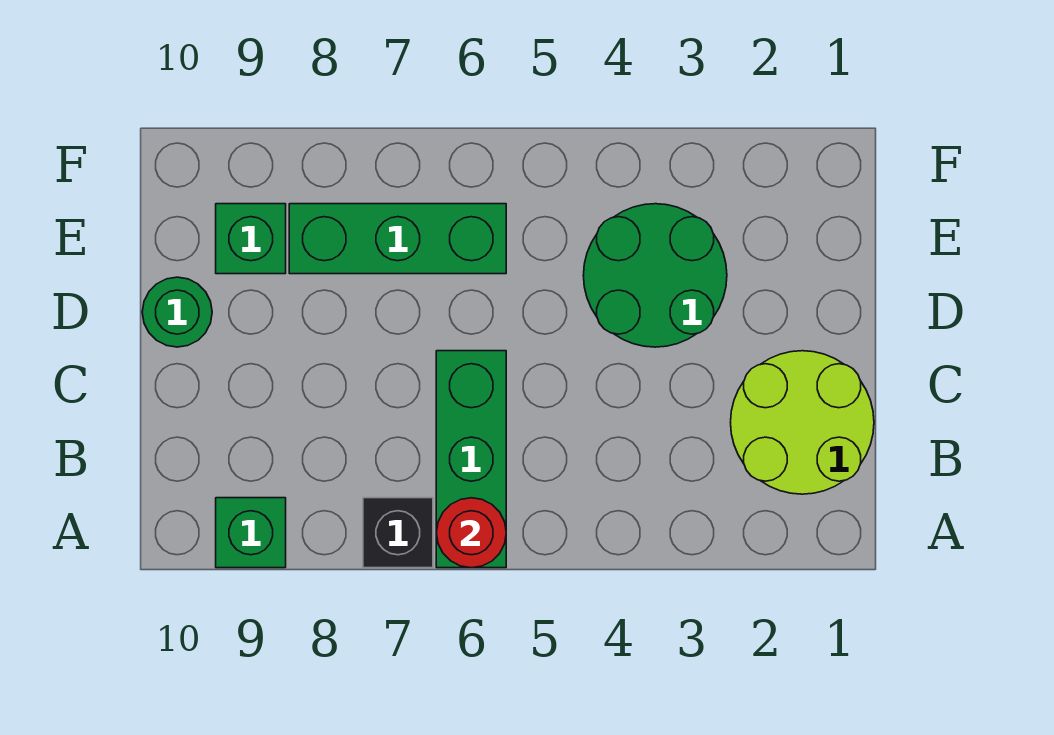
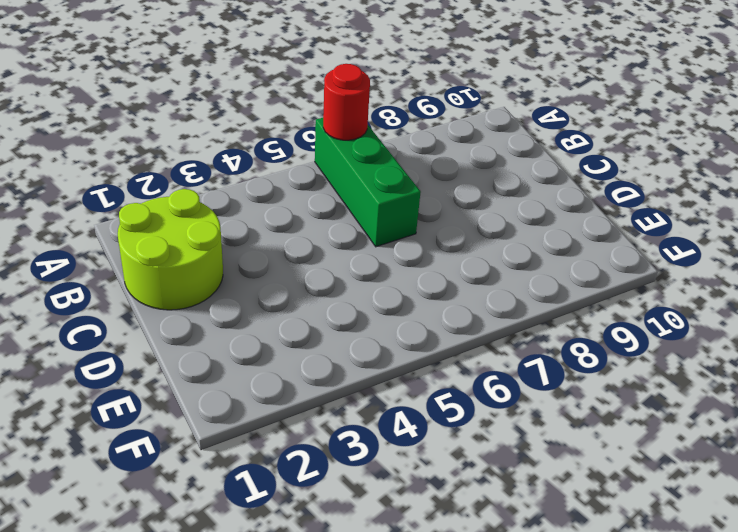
none -> black brick A7 level 1
none -> green brick A9 level 1

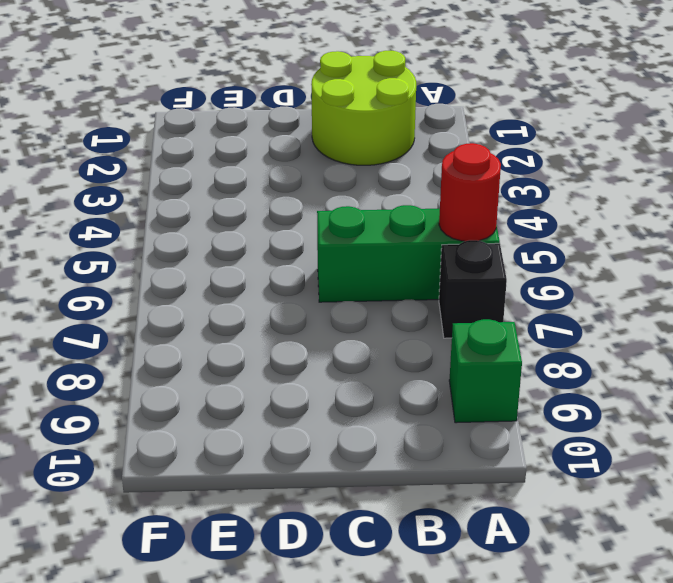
none -> green round brick D3:E4 level 1
none -> green round brick D10 level 1

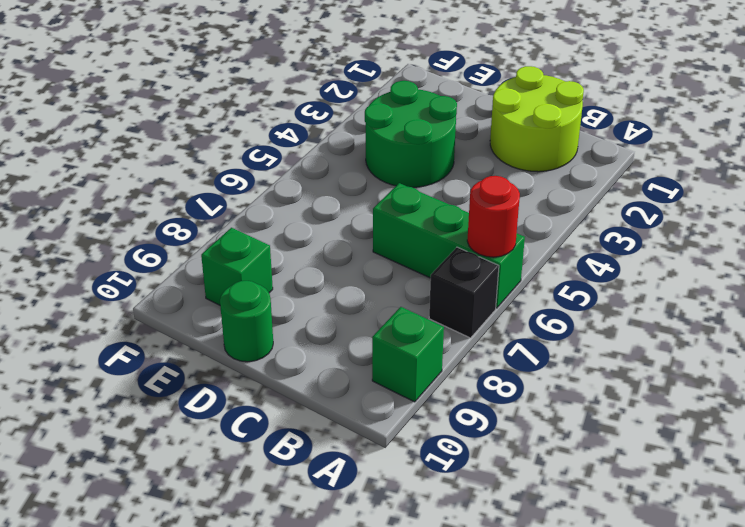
none -> green brick E6:E8 level 1

